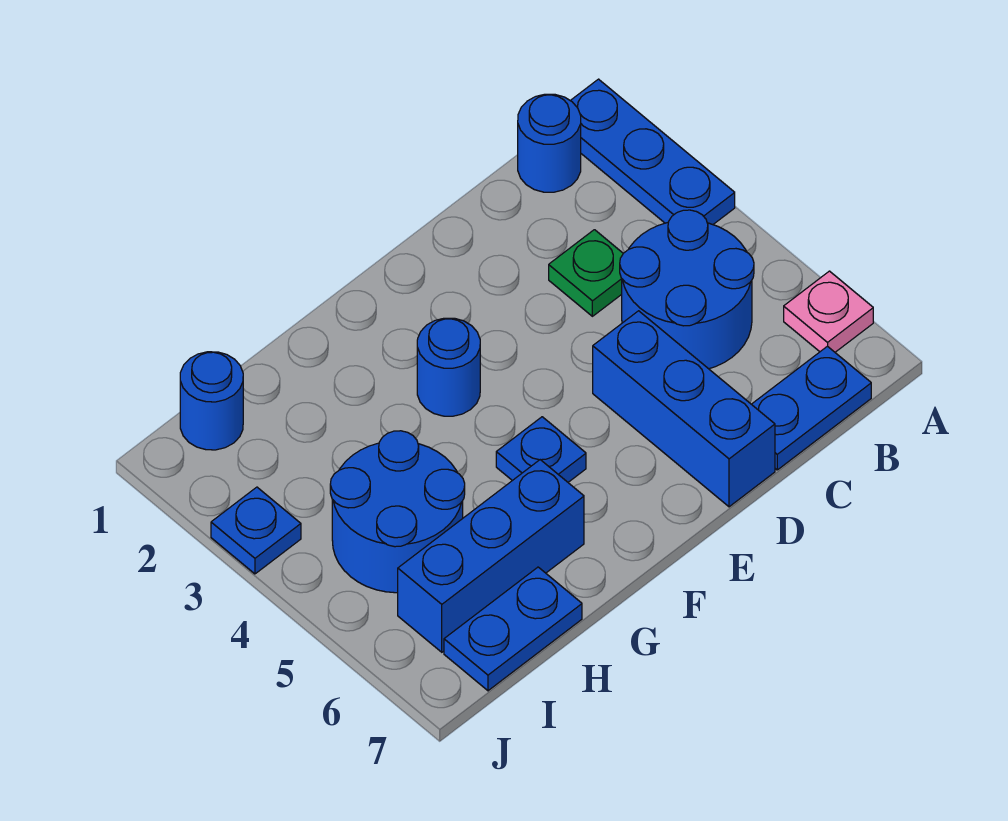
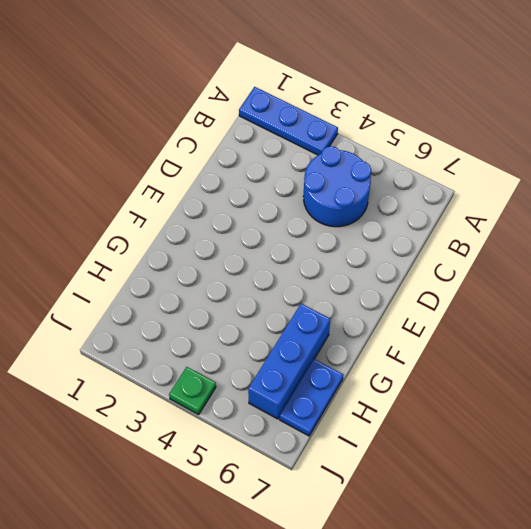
green plate J4 level 1 -> green plate C3 level 1
none -> pink plate A6 level 1
none -> blue round brick B1 level 1
none -> blue plate B7:C7 level 1

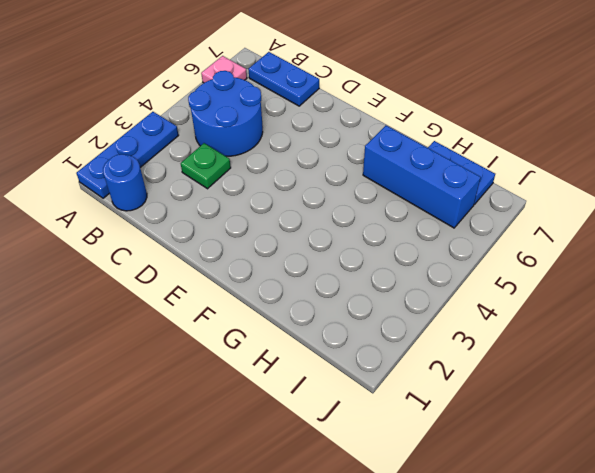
none -> blue brick D5:D7 level 1
none -> blue round brick F3 level 1
none -> blue plate F5 level 1

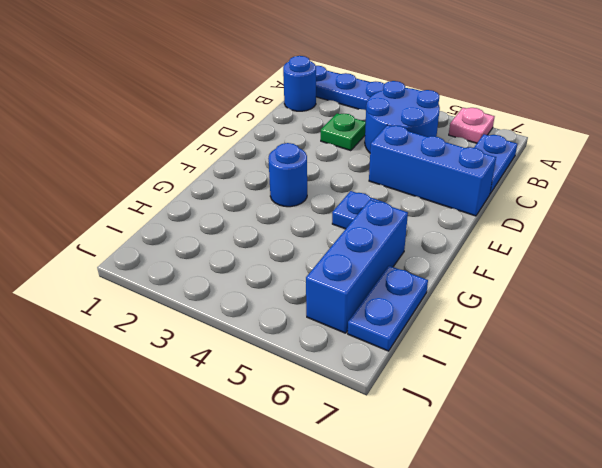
none -> blue round brick H4:I5 level 1
none -> blue round brick I1 level 1
none -> blue plate J3 level 1

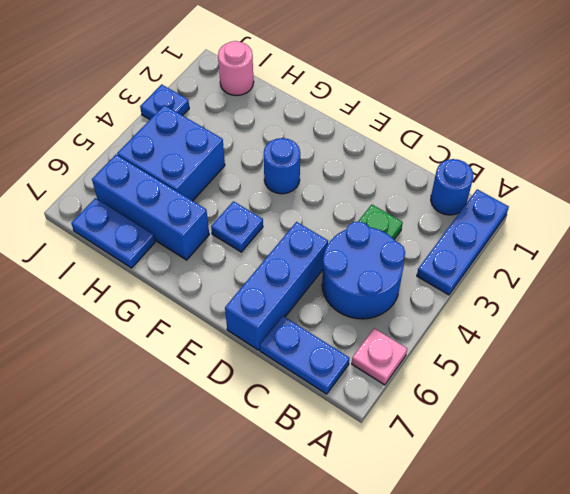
blue brick H4:I5 level 1 -> blue round brick H4:I5 level 1
pink round brick I1 level 1 -> blue round brick I1 level 1

